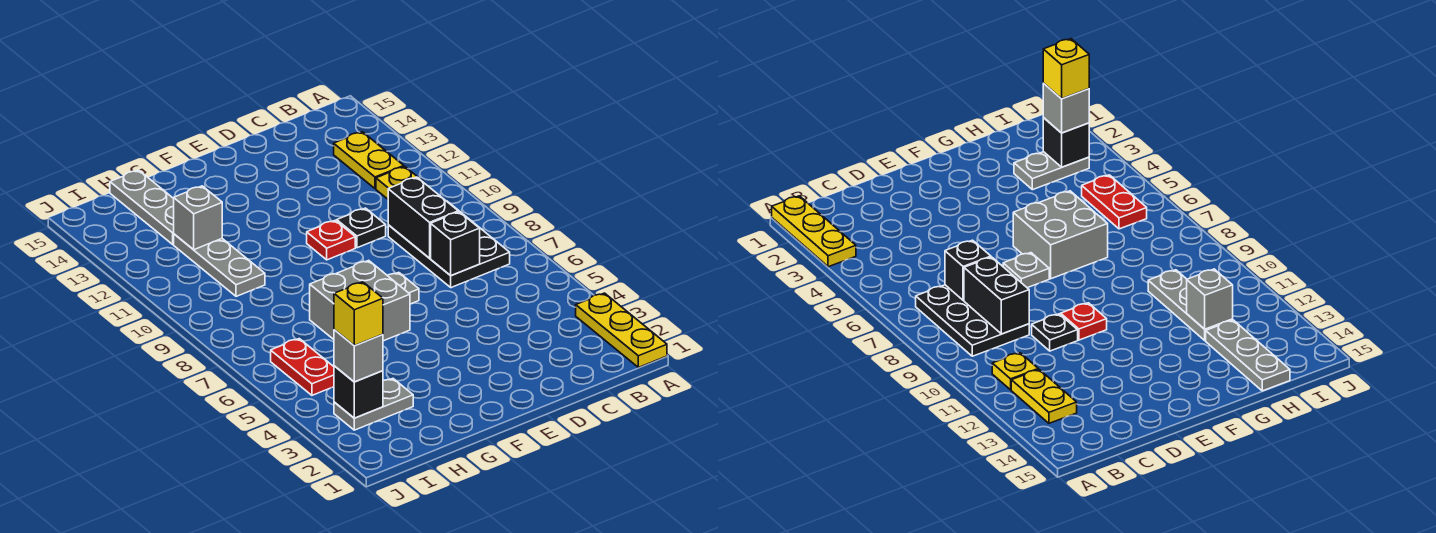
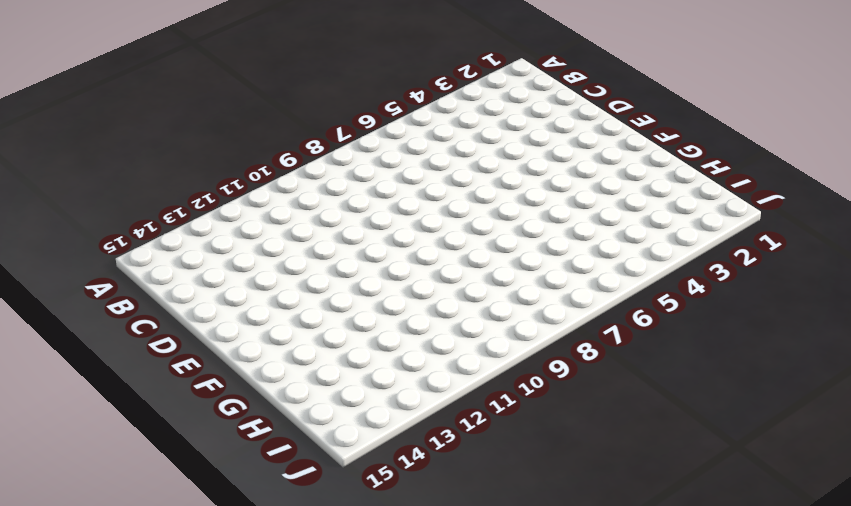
none -> yellow plate A1:A3 level 1
none -> black plate B7:C9 level 1
none -> yellow plate B11 level 1

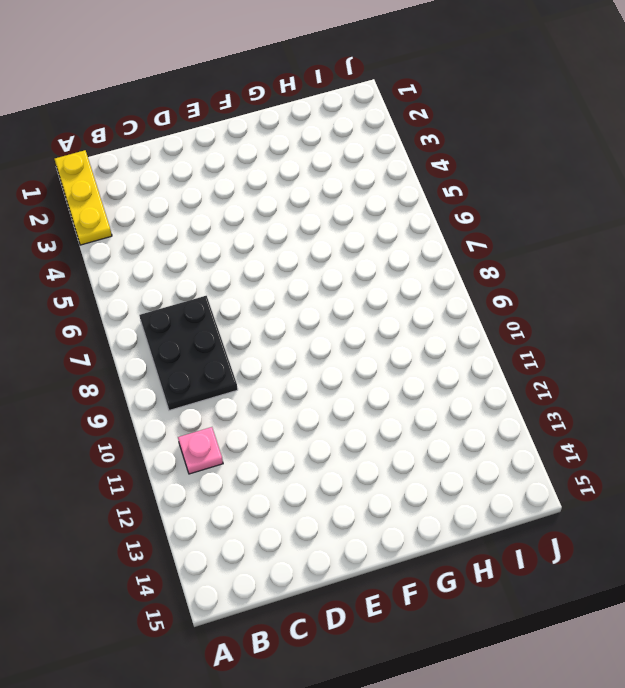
pink plate B11 level 1 -> yellow plate B11 level 1
none -> yellow plate B12:B13 level 1
none -> black plate D10 level 1
none -> grey plate E7 level 1

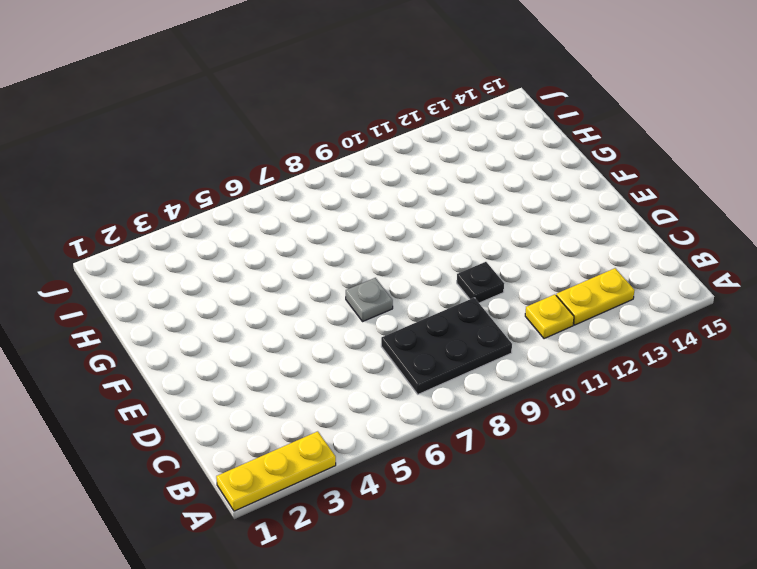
none -> red plate E10 level 1
none -> grey brick F6:G7 level 1
none -> grey plate H3:I3 level 1

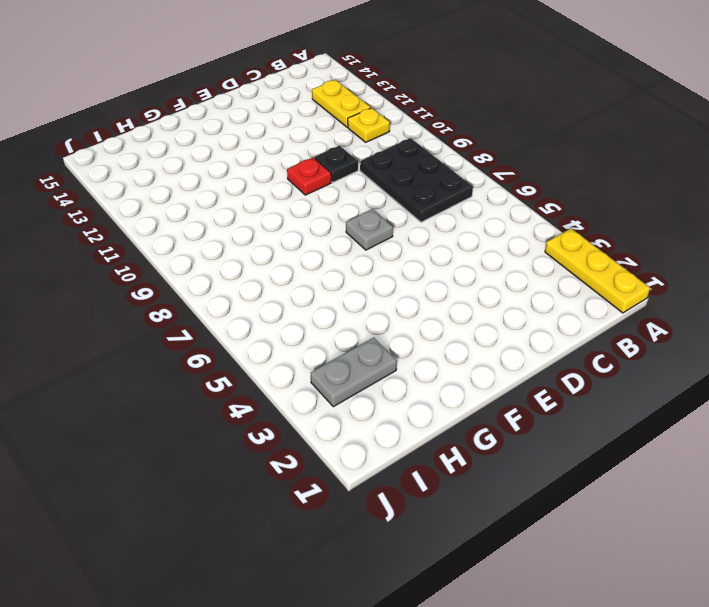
none -> grey brick F6:G7 level 1
none -> grey plate H10:H12 level 1
none -> grey plate H13:H15 level 1

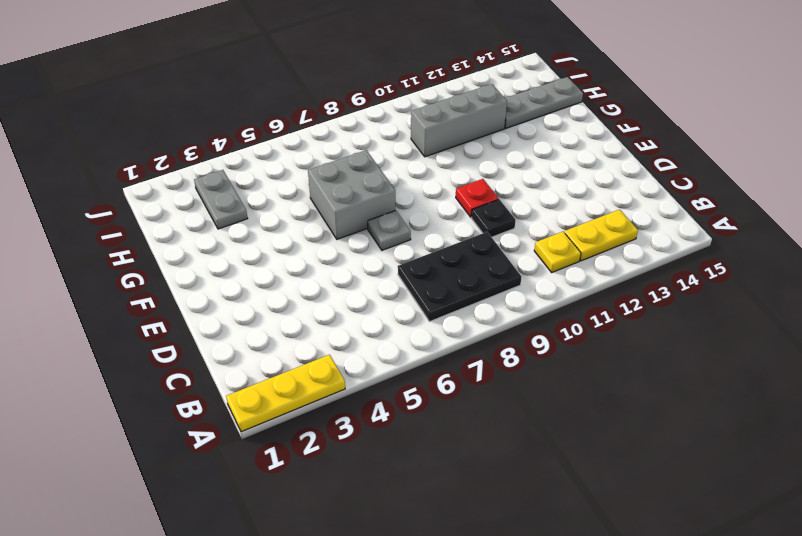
grey brick H10:H12 level 1 -> grey plate H10:H12 level 1
none -> red plate I5:I6 level 1
none -> black brick C7 level 2
none -> black brick C8:C9 level 2

